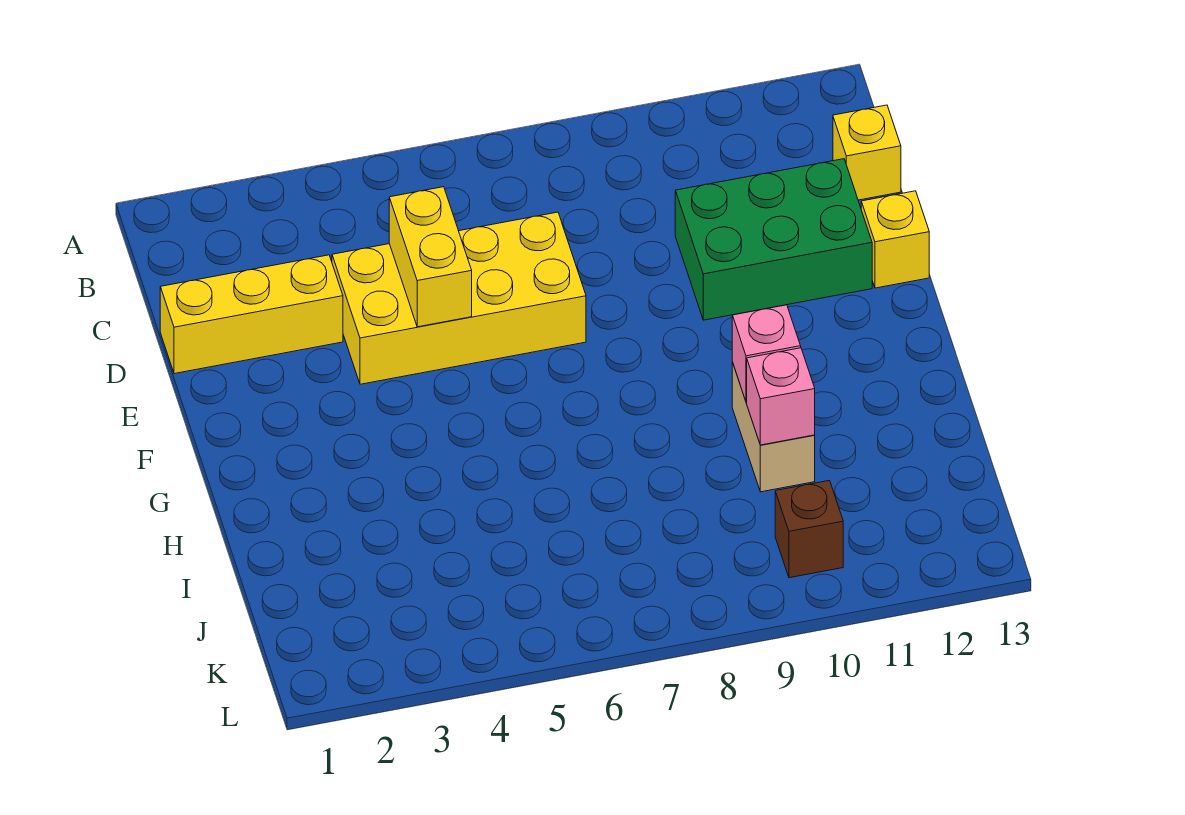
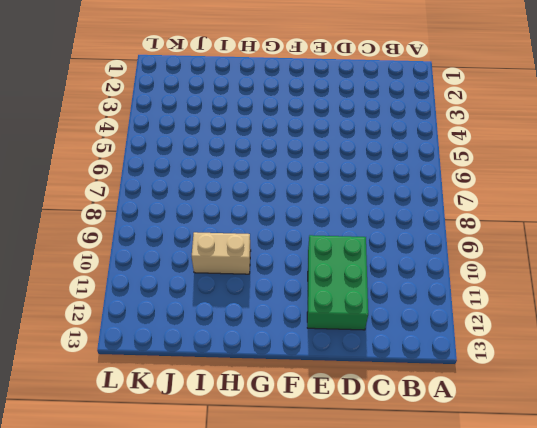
none -> yellow brick C13 level 1
none -> yellow brick D1:D3 level 1

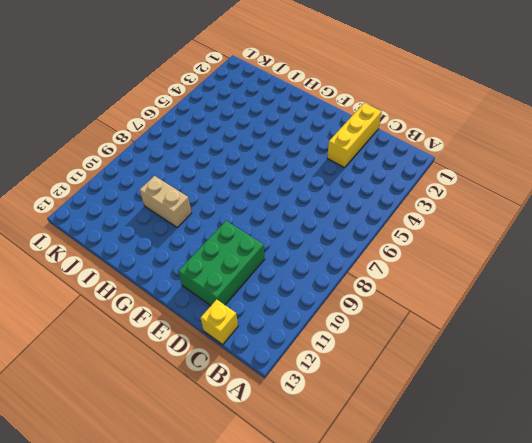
none -> yellow brick D4:E7 level 1
none -> yellow brick E13 level 1

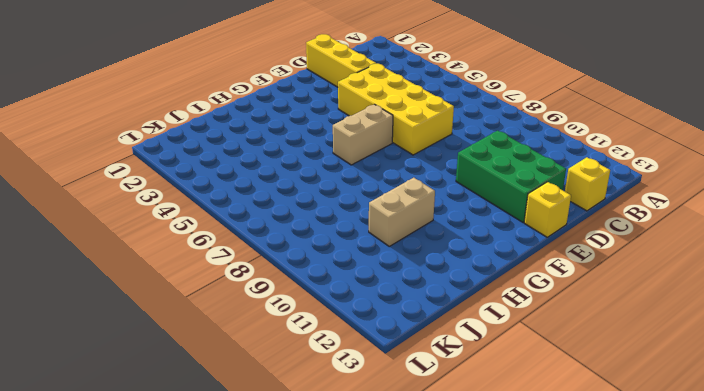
tan brick F6:G6 level 1 -> none
none -> brown brick K10 level 1
none -> yellow brick D5:E5 level 2

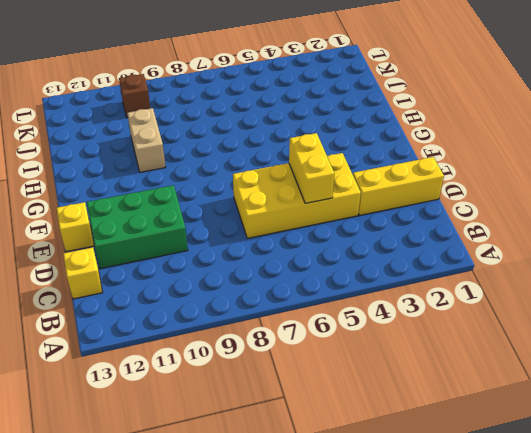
none -> pink brick H10 level 2
none -> pink brick I10 level 2

